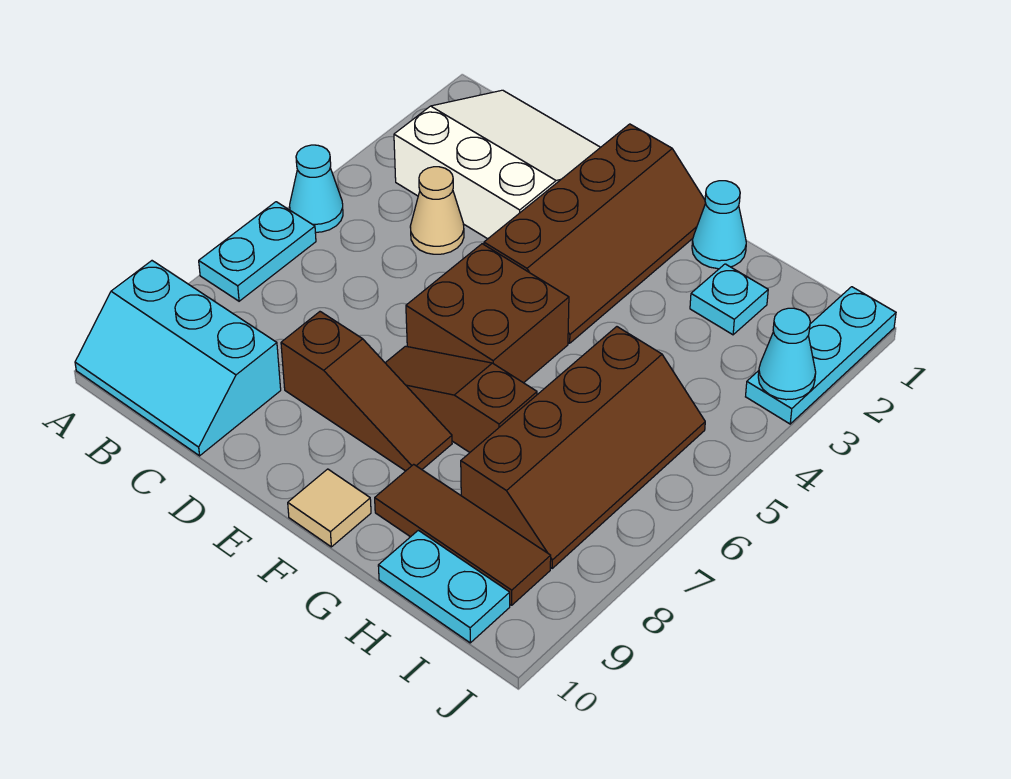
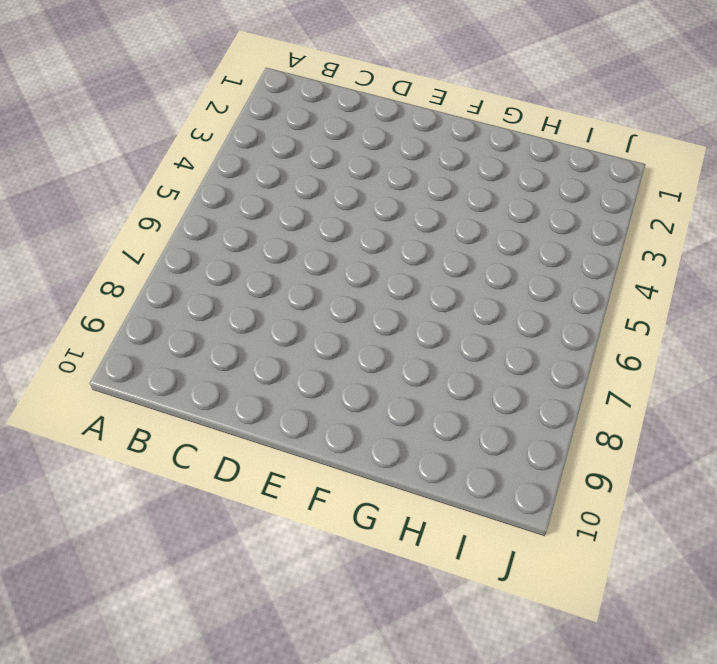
none -> cyan cone A5 level 1
none -> cyan plate A6:A7 level 1
none -> cyan slope A9:C10 level 1 top 9

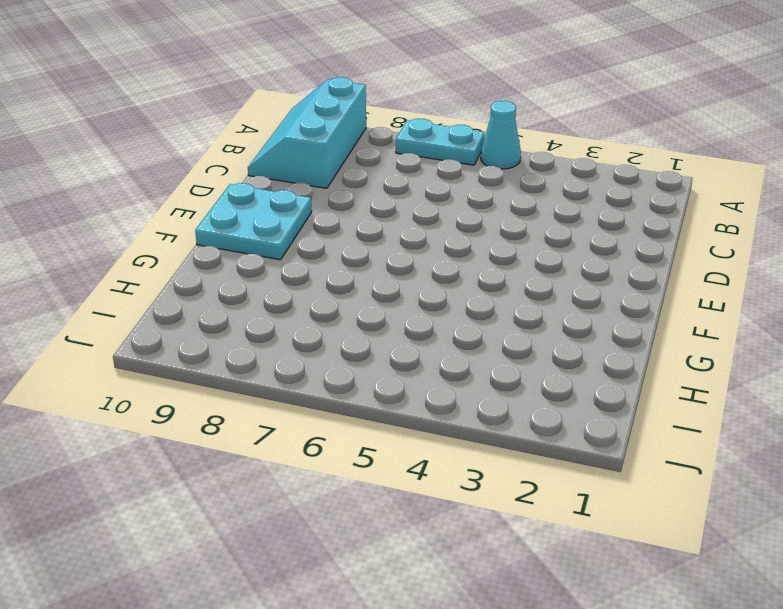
cyan plate E9:F10 level 1 -> tan tile F10 level 1
none -> white slope B1:D3 level 1 top 3
none -> tan cone C4 level 1
none -> brown slope D8:F8 level 1 top D

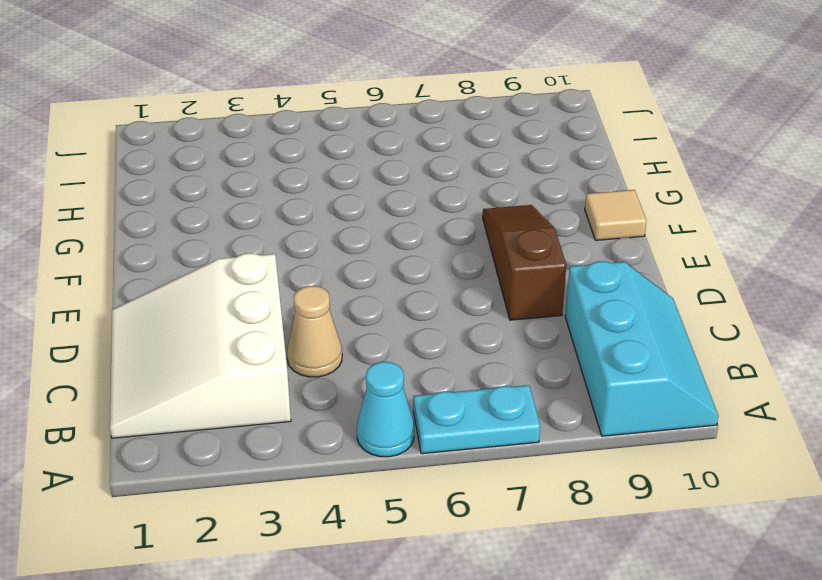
none -> brown slope E1:F4 level 1 top E
none -> brown brick E5:F6 level 1
none -> brown slope E7:G7 level 1 top G

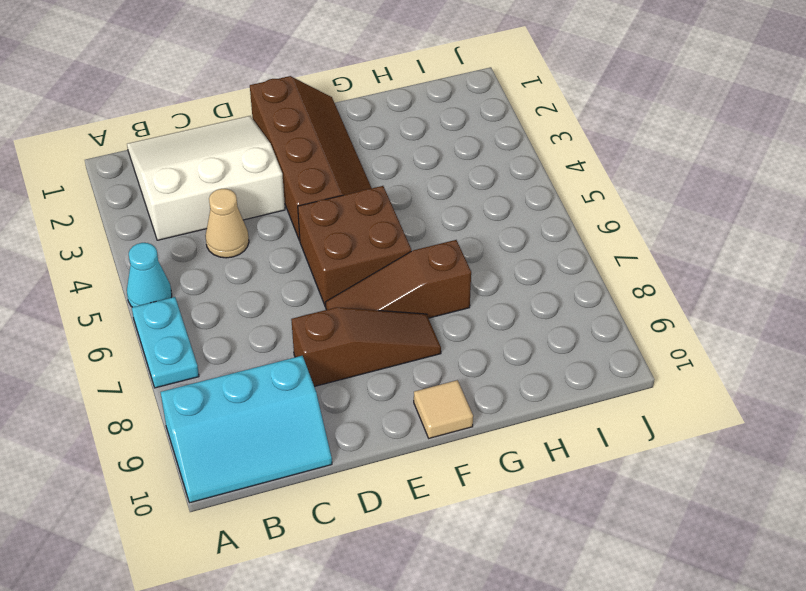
none -> cyan cone G1 level 1
none -> brown tile G9:I9 level 1
none -> cyan plate H2 level 1

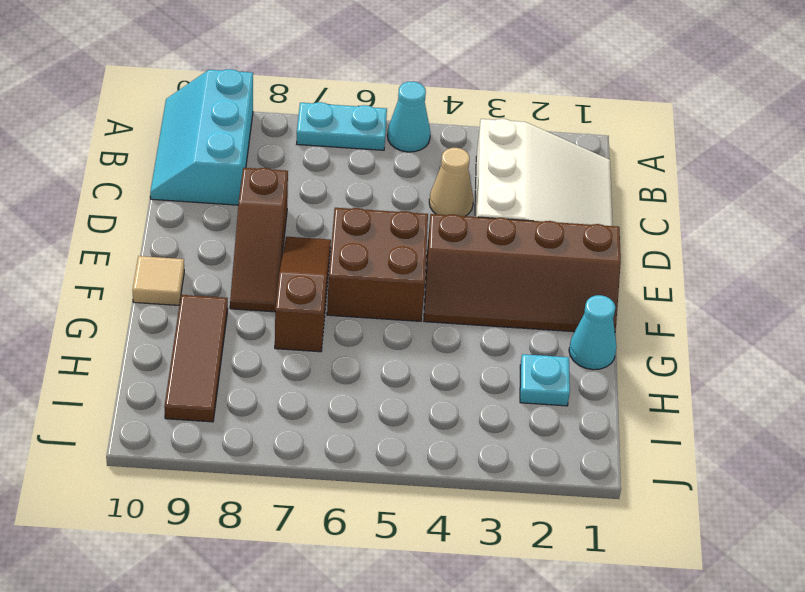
none -> brown slope H5:I8 level 1 top H
none -> cyan plate H10:I10 level 1
none -> cyan plate J1:J3 level 1

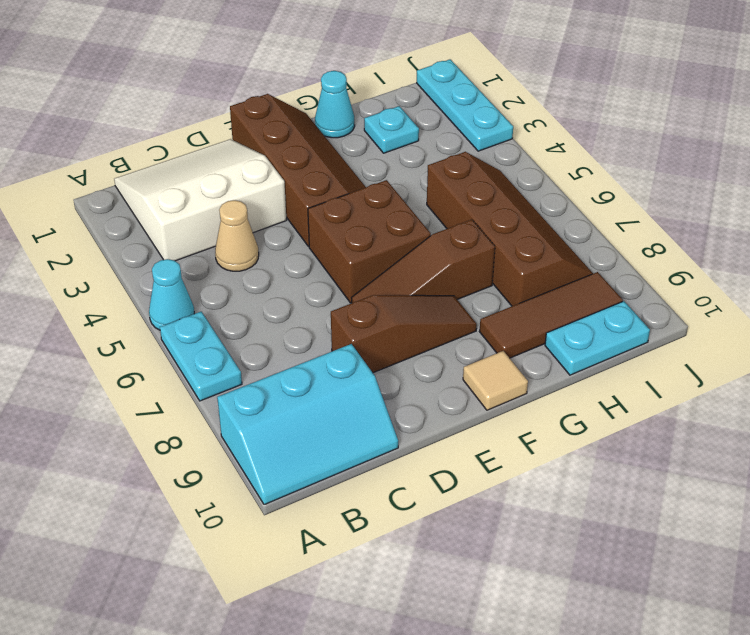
none -> cyan cone J3 level 2

